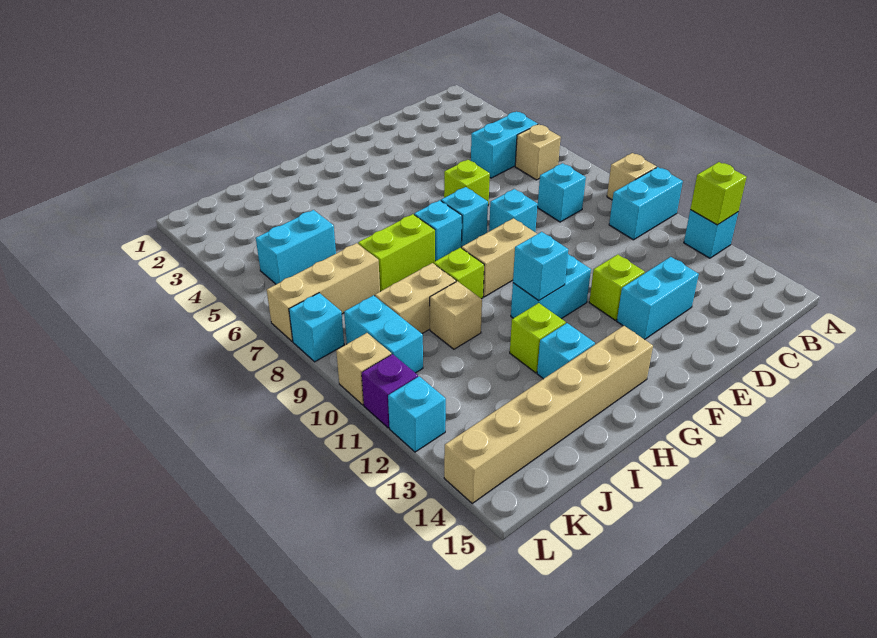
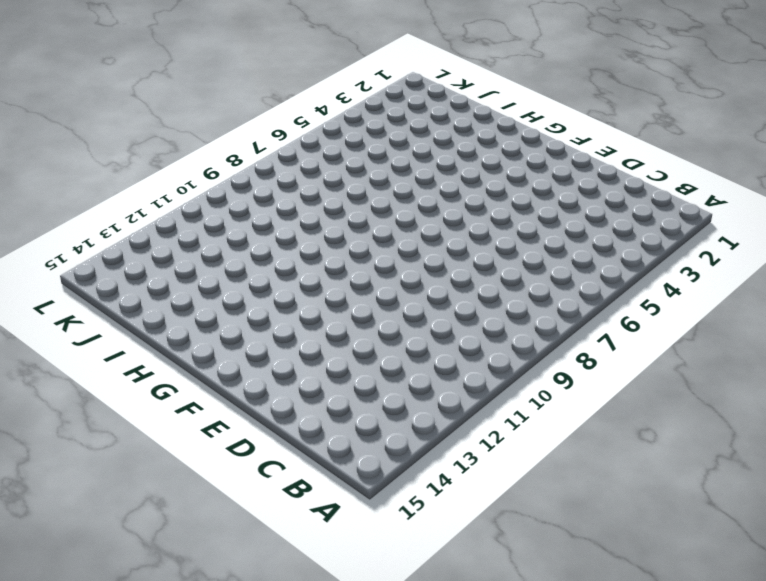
none -> tan brick A9 level 1
none -> cyan brick A10:B10 level 1
none -> cyan brick A12 level 1
none -> cyan brick B5:C5 level 1

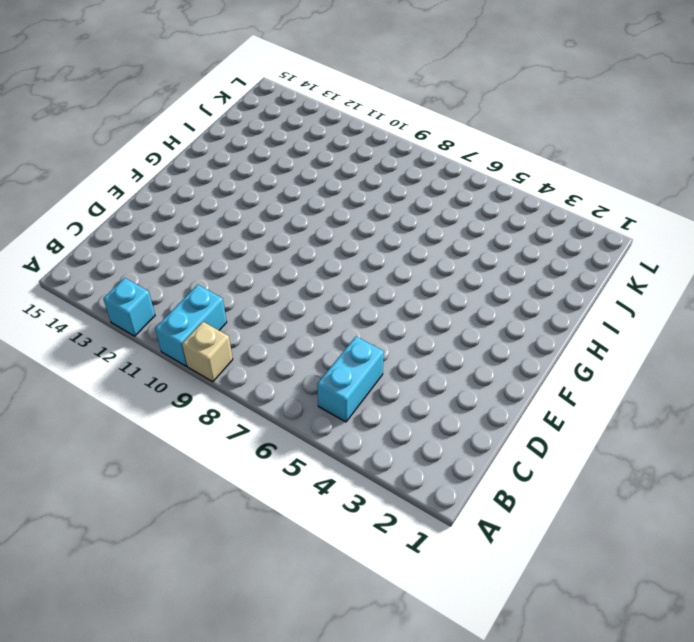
none -> tan brick B6 level 1
none -> cyan brick C8 level 1
none -> cyan brick D13:E13 level 1
none -> lime brick E6 level 1

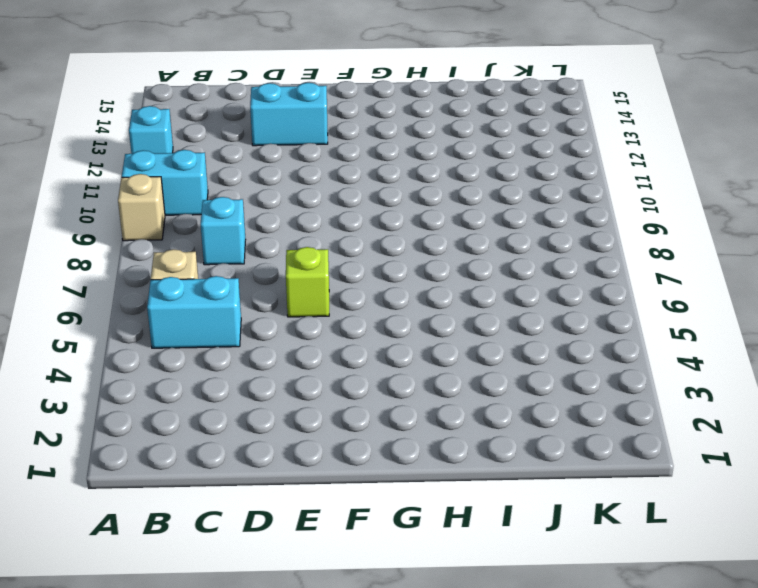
none -> cyan brick E8 level 1
none -> lime brick E12 level 1
none -> cyan brick F7 level 1
none -> tan brick F9:G9 level 1

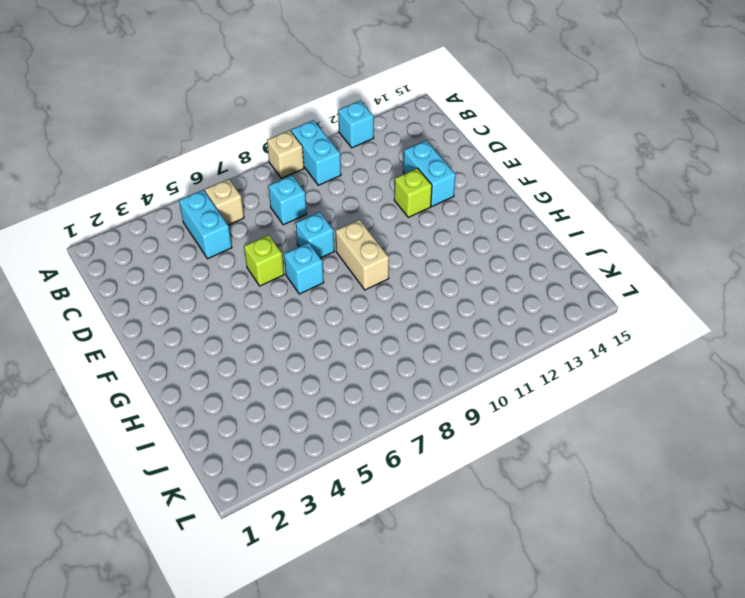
none -> cyan brick F11:G11 level 1
none -> cyan brick G7 level 1
none -> tan brick G14:L14 level 1
none -> lime brick H7:I7 level 1

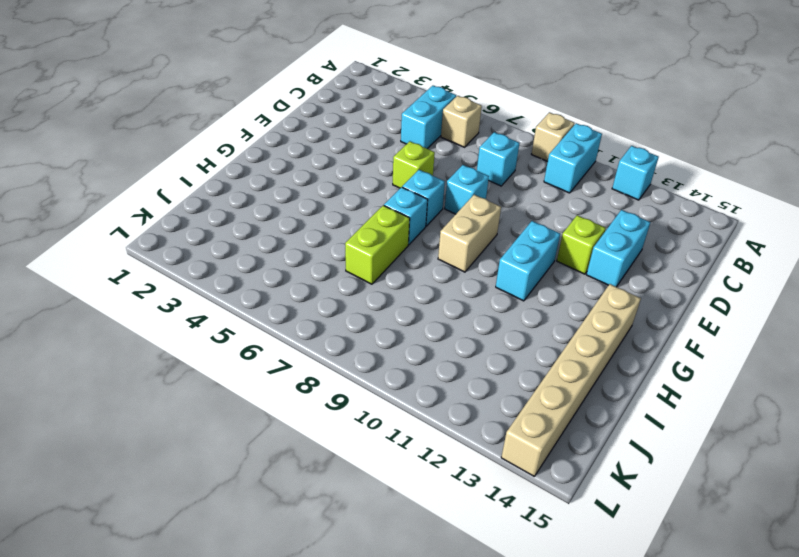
none -> lime brick H9 level 1
none -> lime brick H12 level 1
none -> cyan brick H13 level 1
none -> tan brick I9:J9 level 1

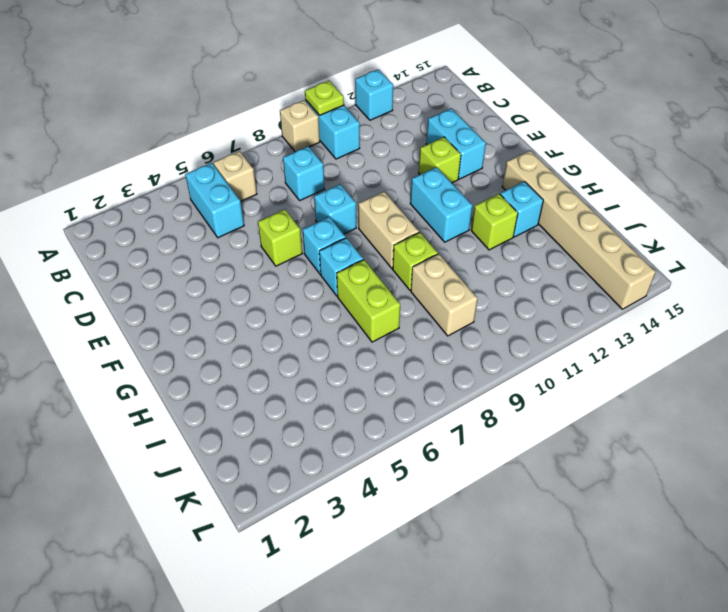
lime plate A10 level 2 -> none
none -> tan brick I10 level 1
none -> cyan brick J5:K5 level 1
none -> tan brick J7:L7 level 1
none -> cyan brick K9:K10 level 1

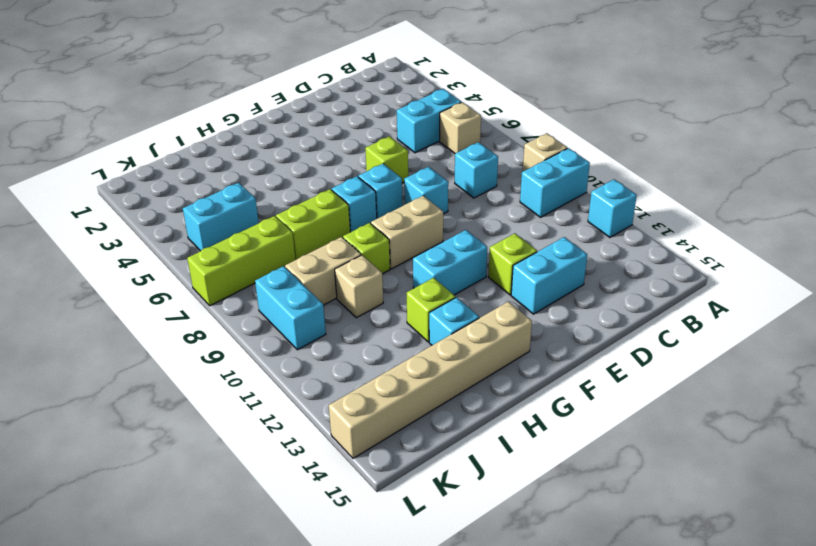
lime brick J7:L7 level 1 -> tan brick J7:L7 level 1
none -> cyan brick L8 level 1
none -> tan brick L10 level 1
none -> purple brick L11 level 1
none -> cyan brick L12 level 1

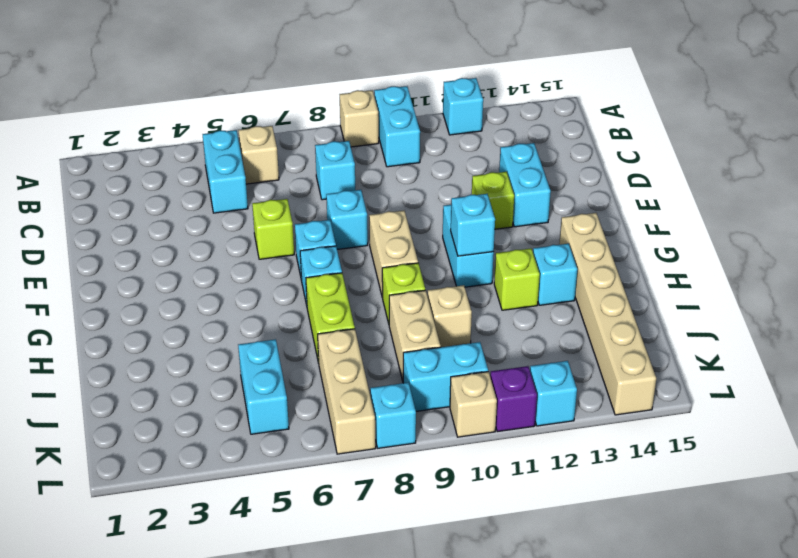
none -> lime brick A12 level 2

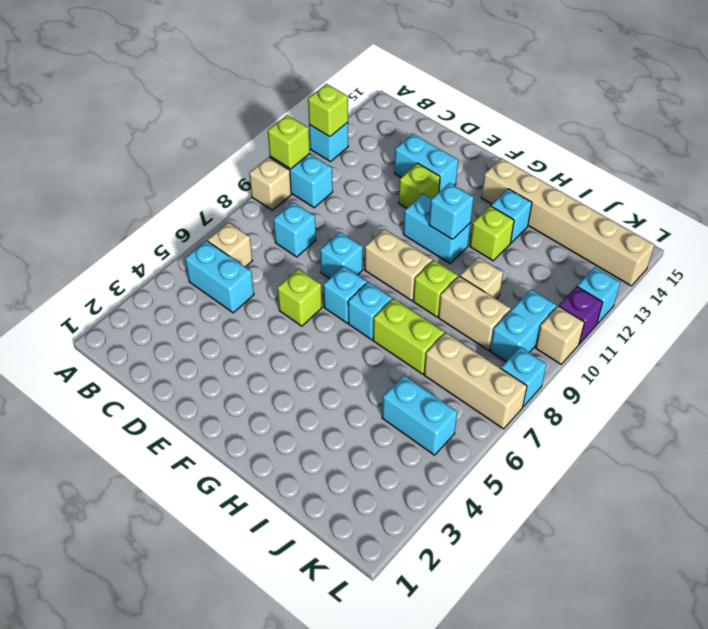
lime brick A10 level 2 -> none

